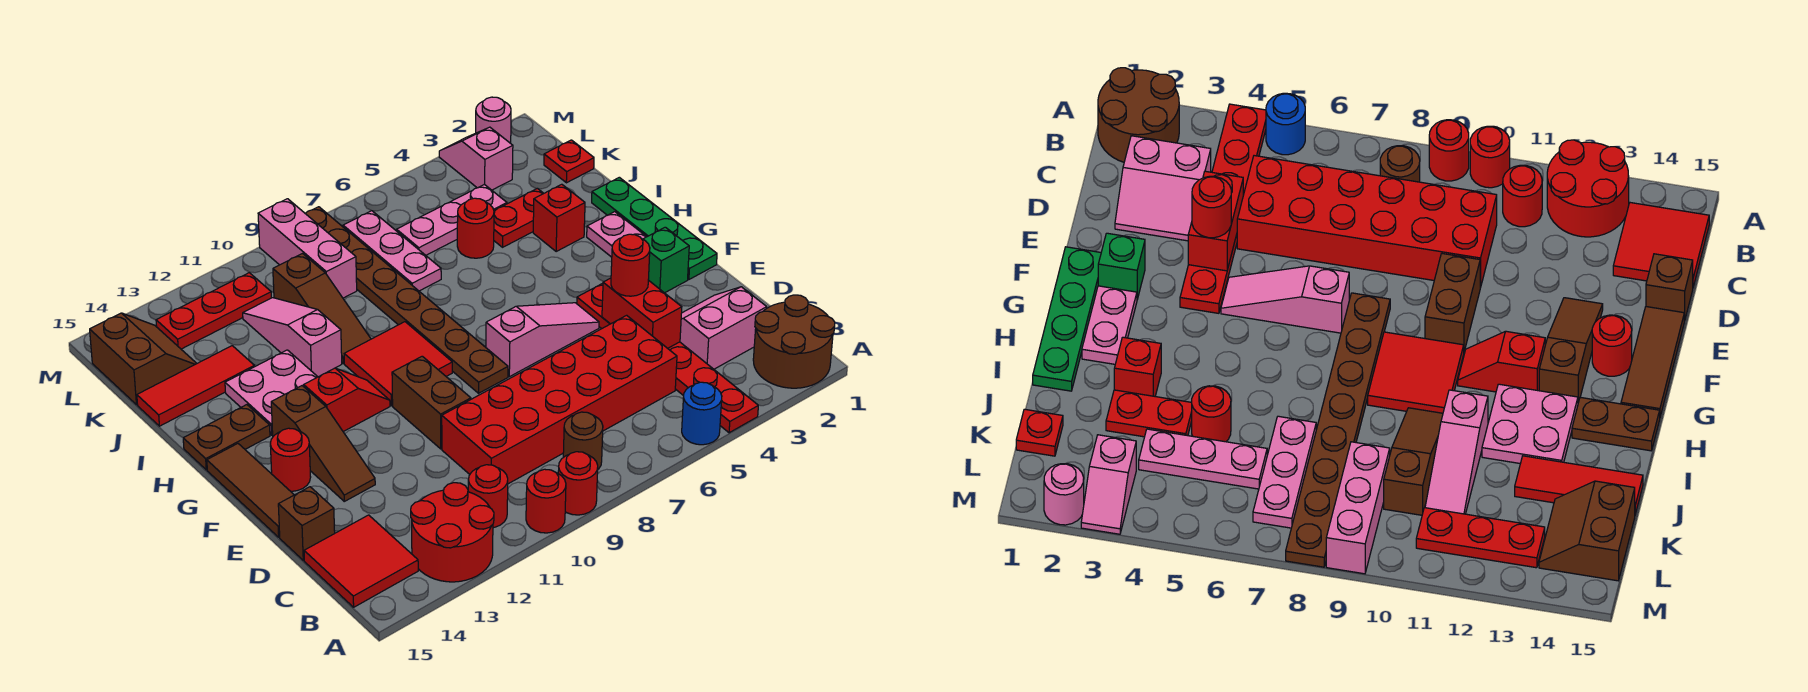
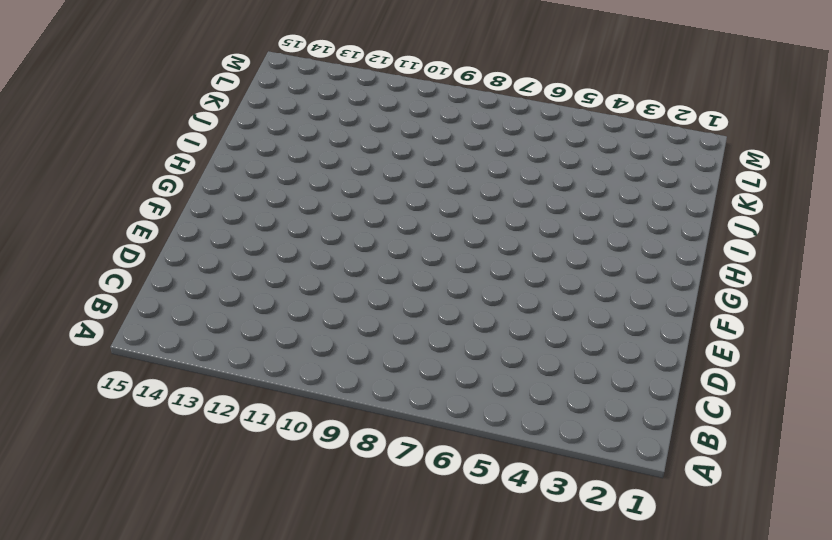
none -> brown round brick A1:B2 level 1
none -> red plate A4:F4 level 1
none -> blue round brick A5 level 1
none -> red round brick A9 level 1

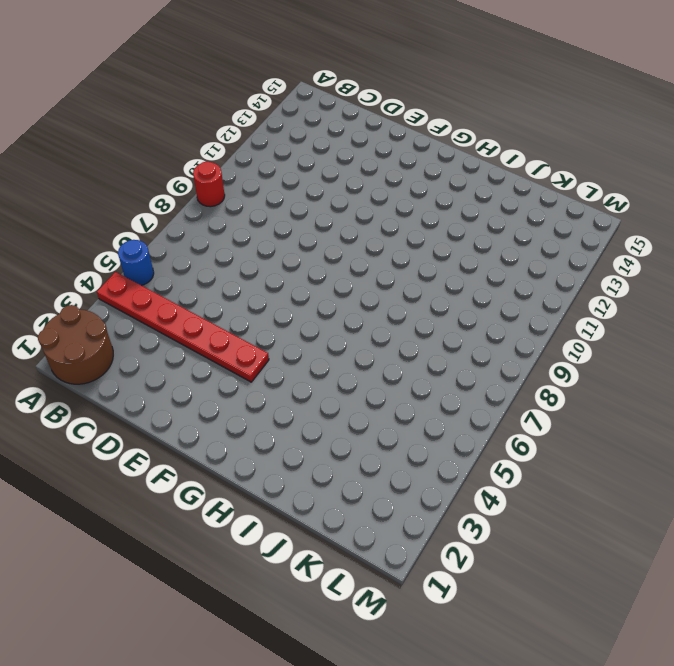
none -> red round brick A10 level 1
none -> red round brick A12:B13 level 1
none -> brown round brick B8 level 1
none -> red round brick B11 level 1

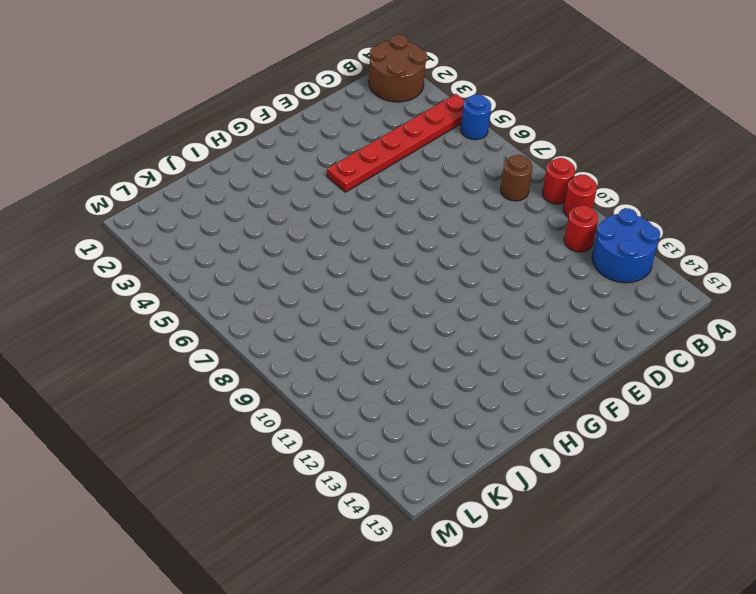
blue round brick A12:B13 level 1 -> red round brick A12:B13 level 1
none -> red tile B14:C15 level 1
none -> pink slope C2:D3 level 1 top C
none -> red brick C5:D10 level 1
none -> brown brick D15 level 1

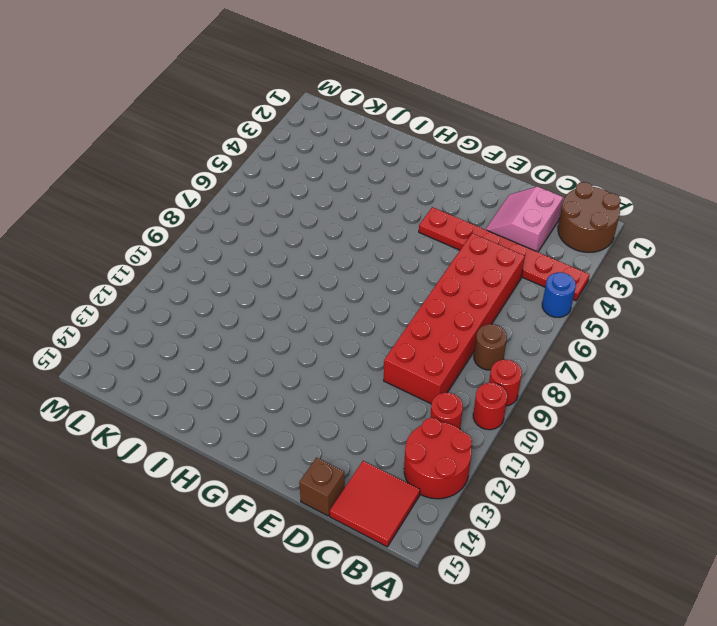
none -> brown brick E10:F10 level 1
none -> brown slope E13:G13 level 1 top G
none -> brown tile E15:G15 level 1
none -> green plate F1:I1 level 1

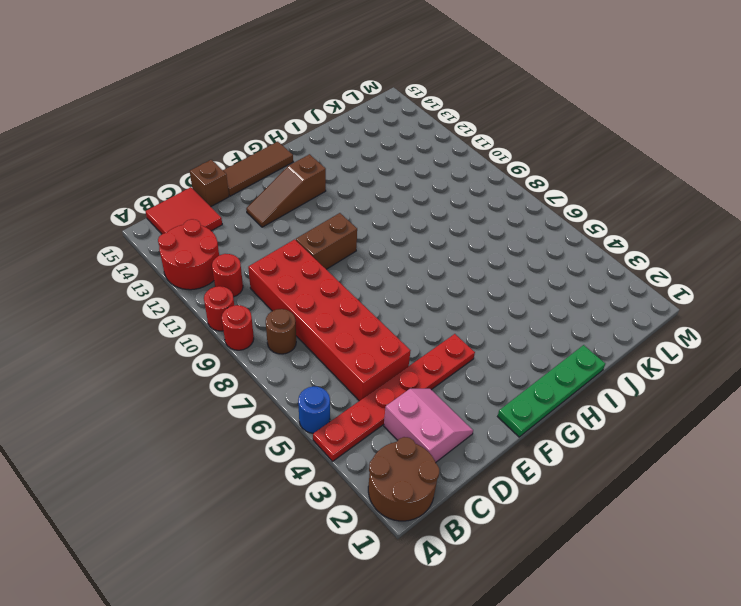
none -> green brick F2 level 1
none -> pink slope F5:F7 level 1 top 7
none -> brown plate F8:M8 level 1
none -> red round brick F14 level 1

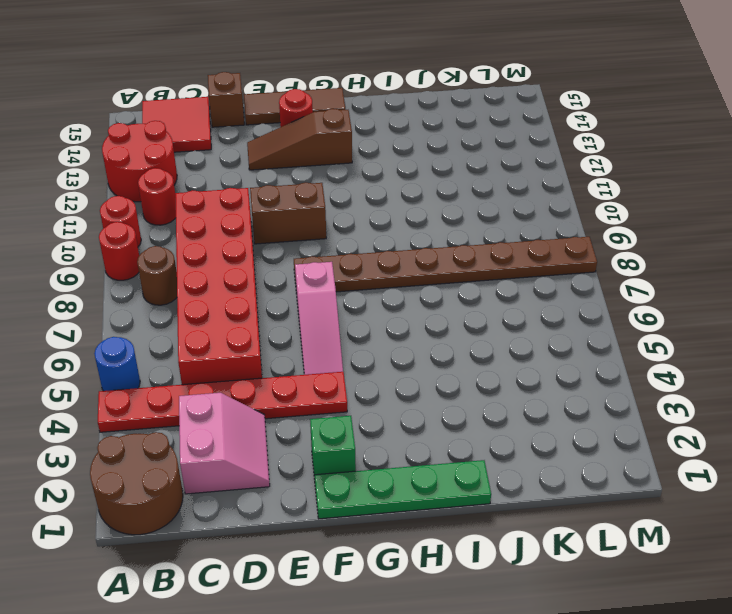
none -> pink plate G2:H2 level 1
none -> red tile G9:H10 level 1
none -> red slope G11:G12 level 1 top 12
none -> pink plate H12:I13 level 1

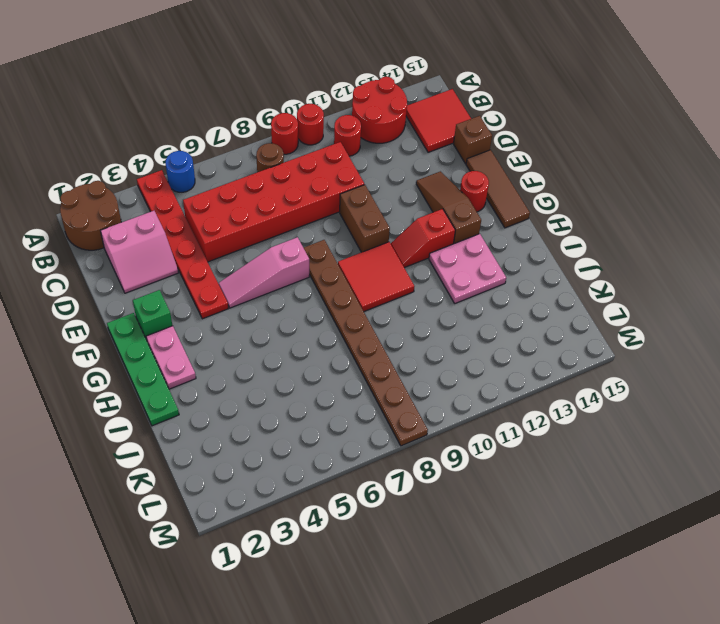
none -> brown plate H14:H15 level 1
none -> red brick I3 level 1
none -> brown slope I10:K10 level 1 top K
none -> pink slope I11:K11 level 1 top I

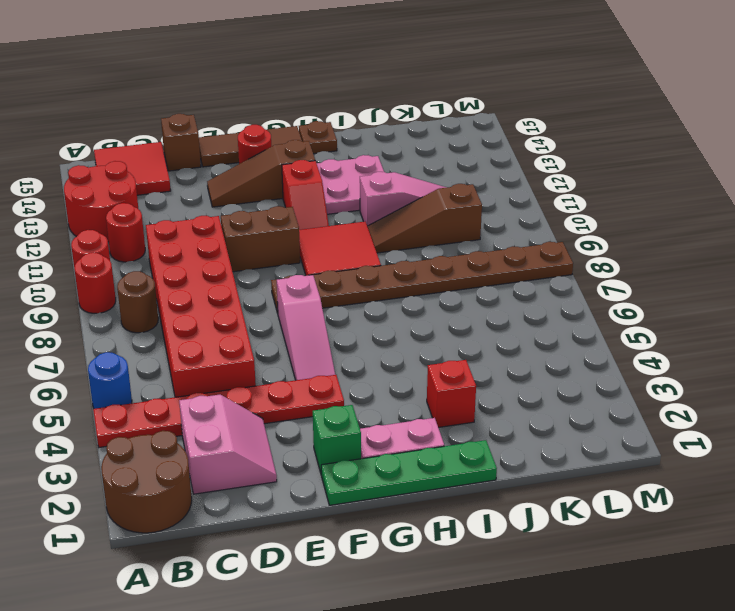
brown plate H15 level 1 -> brown plate H14:H15 level 1
none -> red plate J3:J4 level 1
none -> red round brick J5 level 1
none -> pink plate J7:L7 level 1
none -> red tile J13:J15 level 1

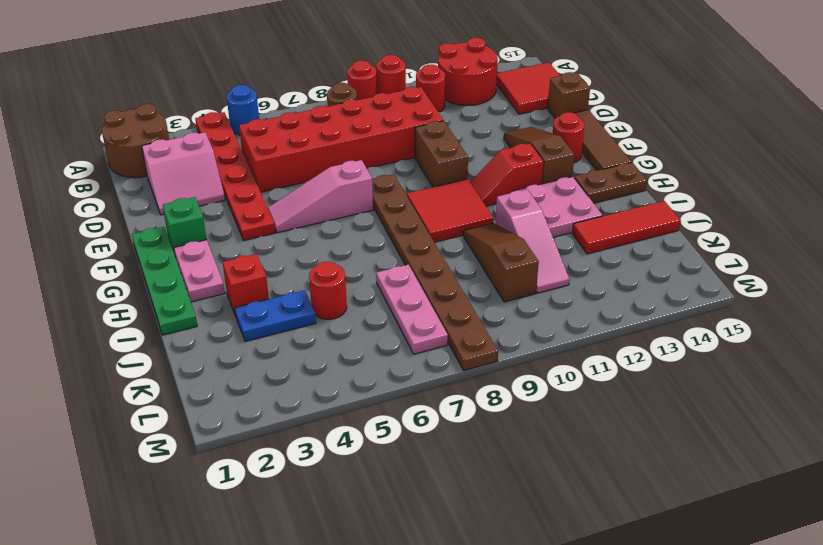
blue plate J3:J4 level 1 -> red plate J3:J4 level 1
none -> red plate K1 level 1
none -> pink plate K4:K6 level 1
none -> pink brick K9:M9 level 1
none -> brown slope K14:L15 level 1 top 15

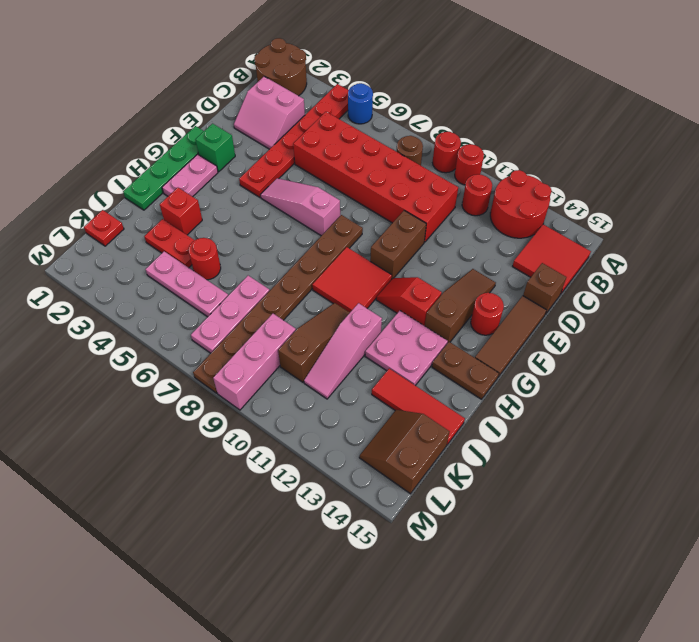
none -> pink slope L3:M3 level 1 top L
none -> red plate L11:L13 level 1
none -> pink round brick M2 level 1
none -> red brick D4:E4 level 2

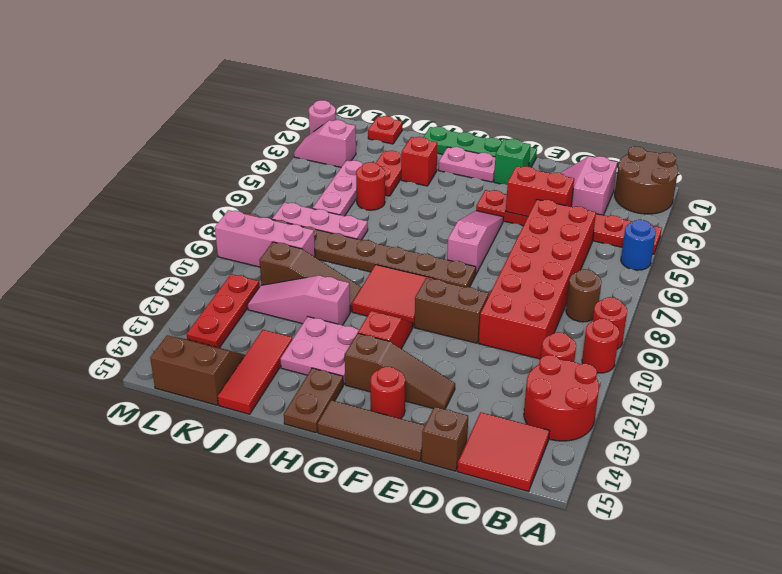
none -> red round brick E4 level 3

